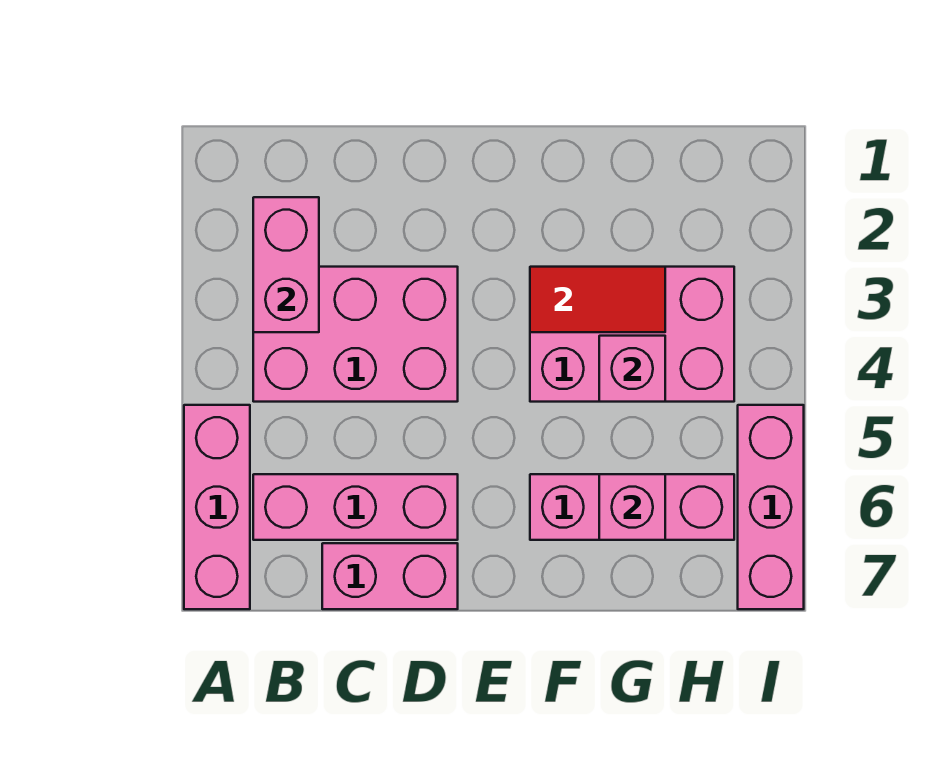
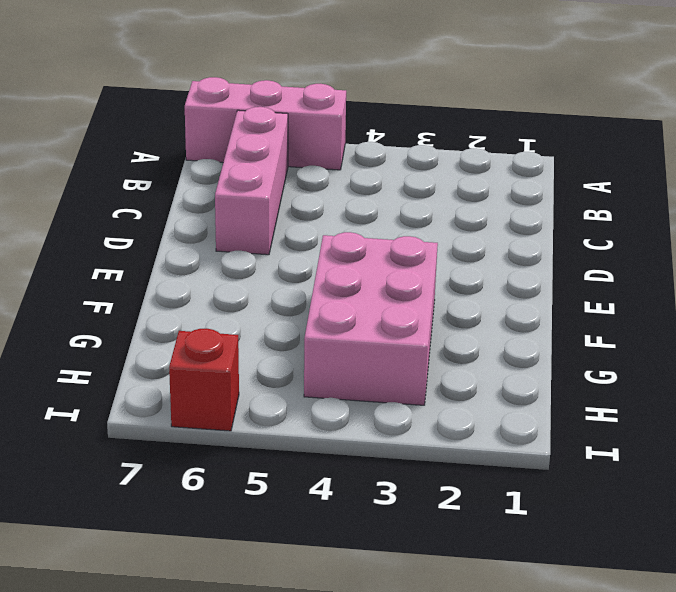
red brick I6 level 1 -> pink brick I5:I7 level 1
none -> pink brick B3:D4 level 1
none -> pink brick C7:D7 level 1

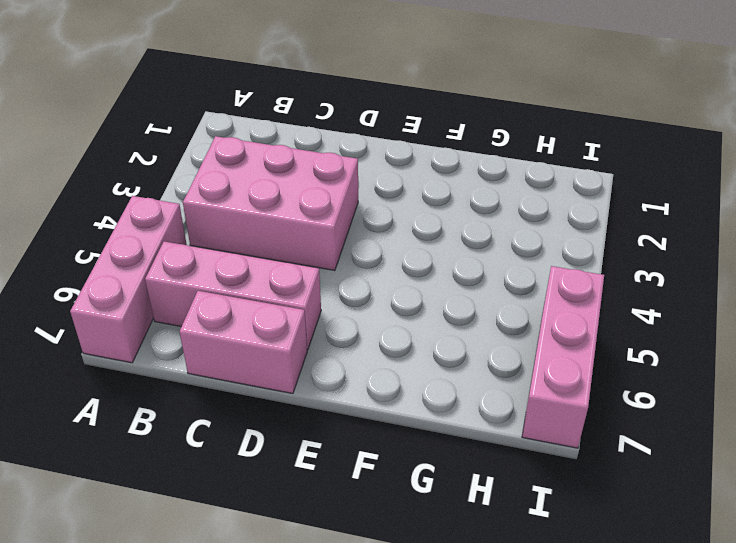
none -> pink brick F3:H4 level 1
none -> pink brick F6:H6 level 1

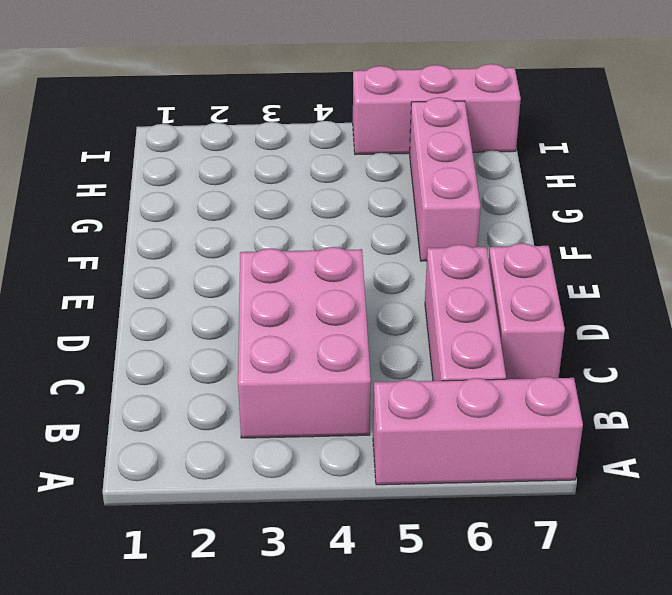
none -> pink brick F3:H4 level 1
none -> pink brick B2:B3 level 2

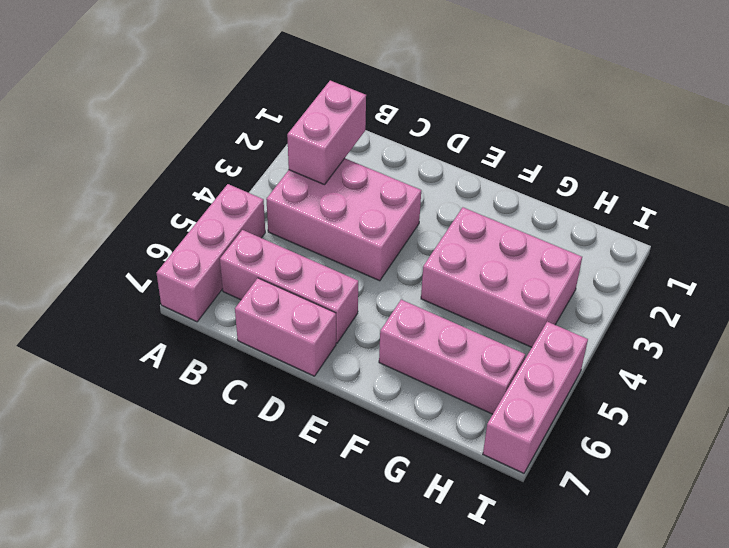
none -> red tile F3:G3 level 2
none -> pink brick G4 level 2

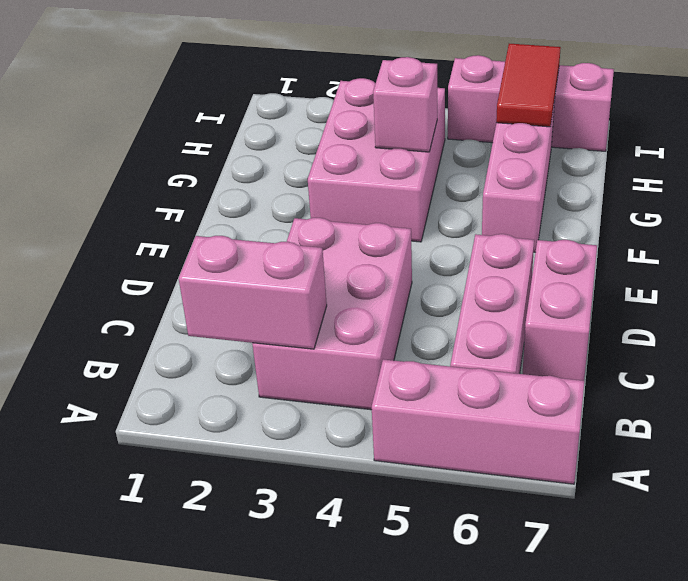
red tile H6:I6 level 2 -> red tile F3:G3 level 2
none -> pink brick G6 level 2

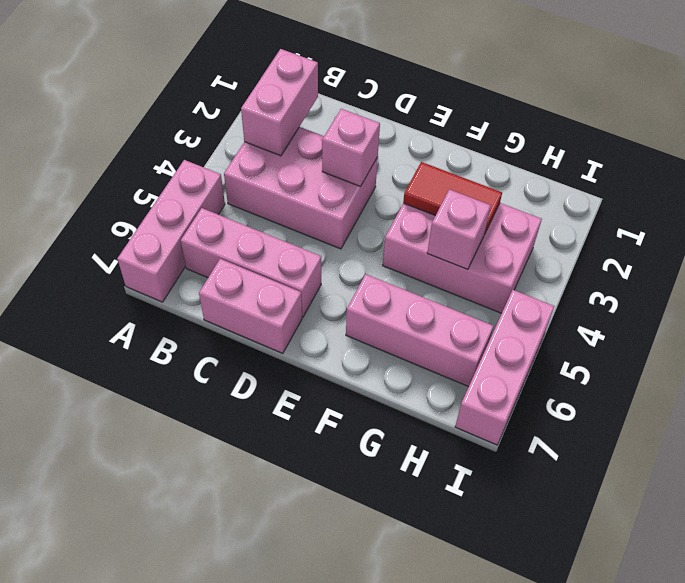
pink brick D3 level 2 -> pink brick G6 level 2

